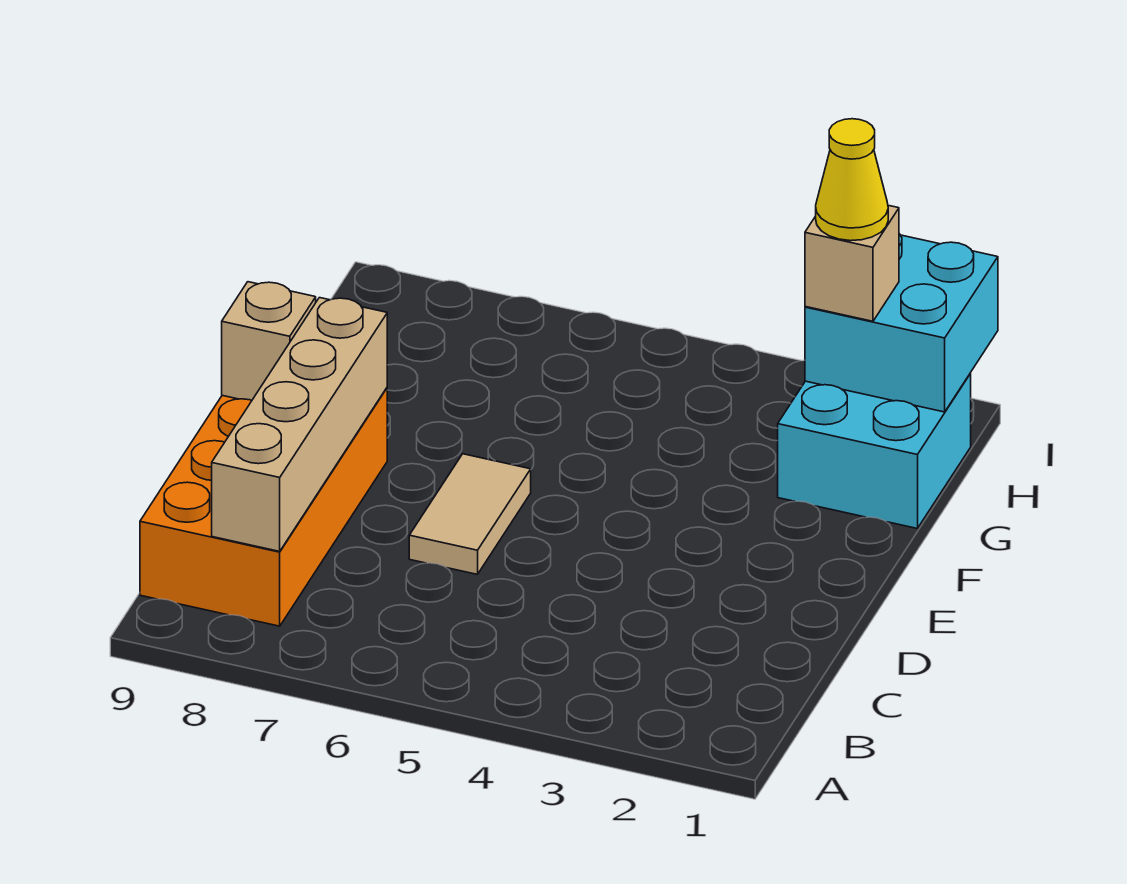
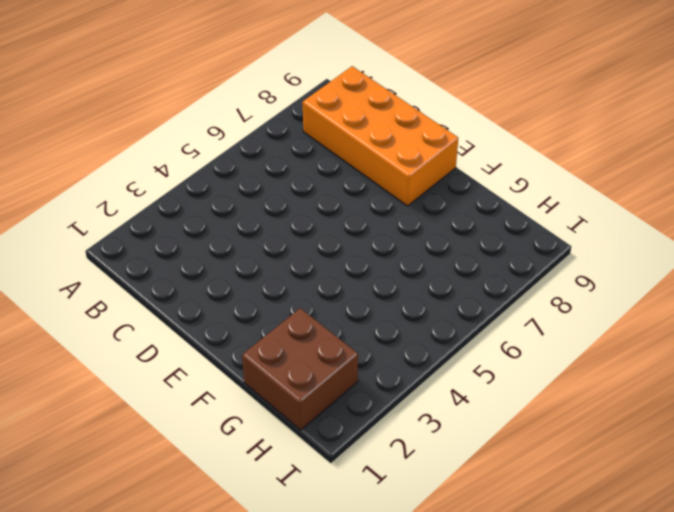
brown brick G1:H2 level 1 -> cyan brick G1:H2 level 1
none -> tan tile D6:E6 level 1
none -> tan brick B8:E8 level 2

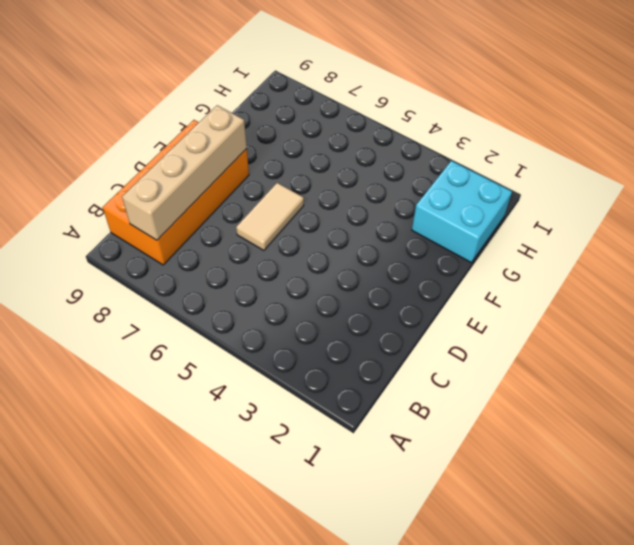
none -> tan brick E9 level 2
none -> cyan brick H1:I2 level 2

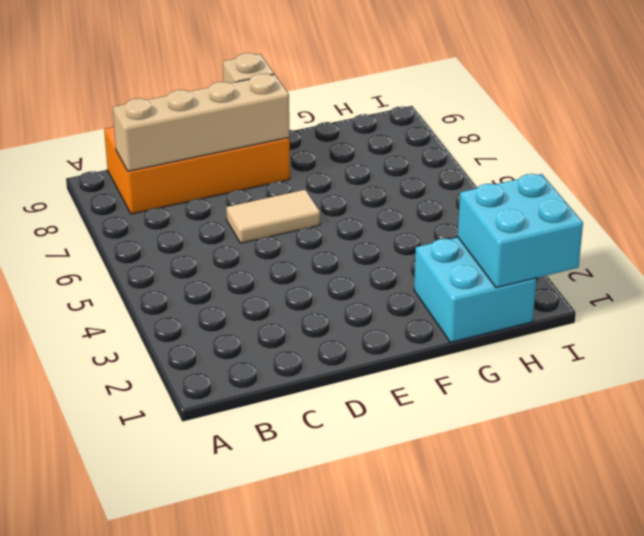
none -> tan brick H2 level 3
none -> yellow cone H2 level 4

